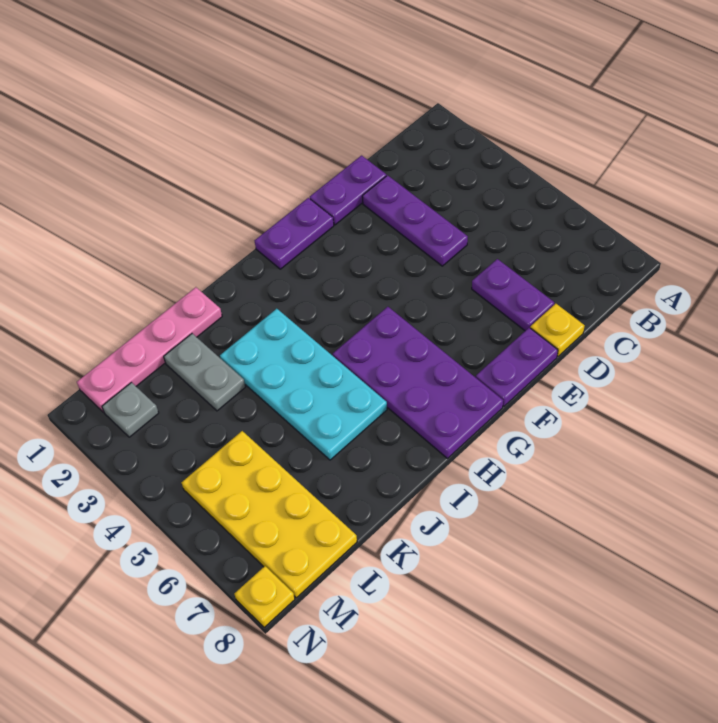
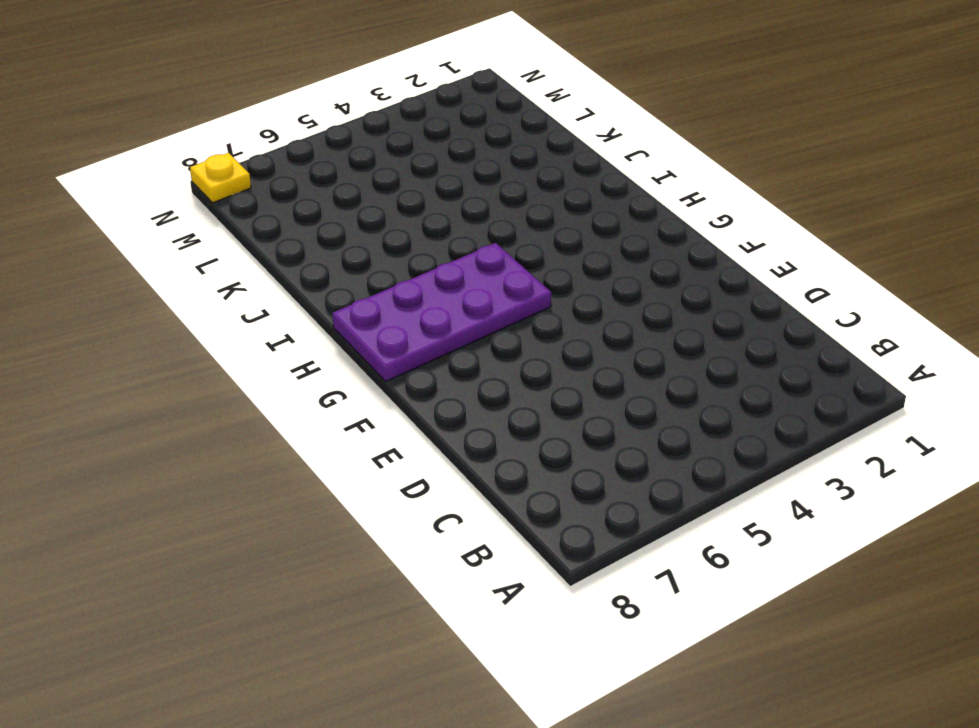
none -> purple plate D1:E1 level 1
none -> purple plate D2:D4 level 1
none -> purple plate D6:D7 level 1

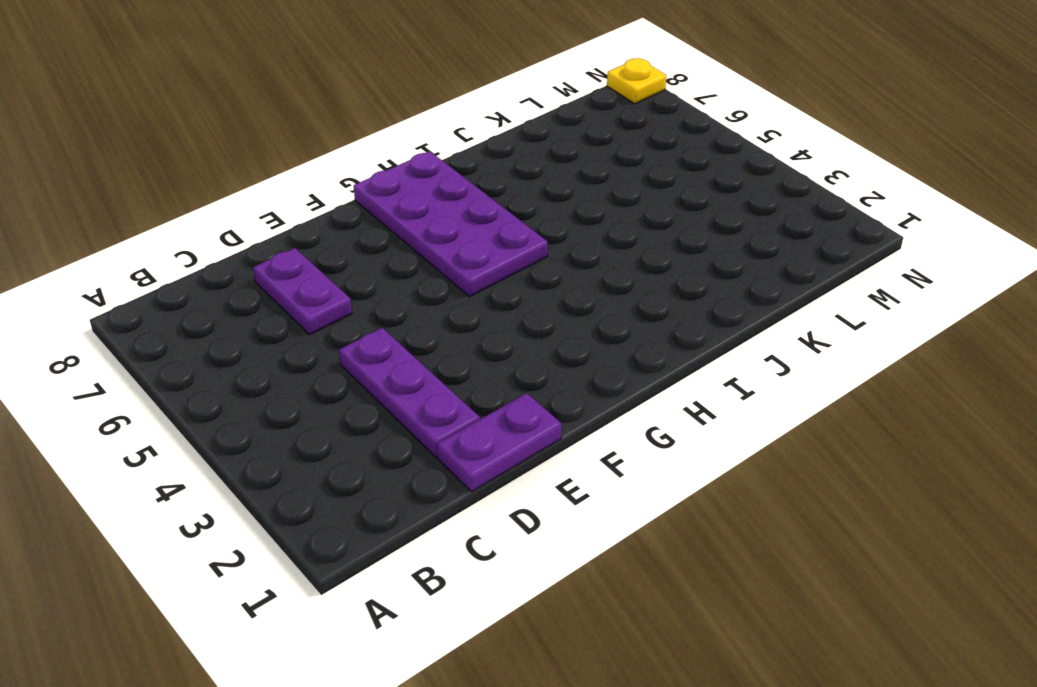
none -> yellow plate D8 level 1
none -> purple plate E8:F8 level 1
none -> purple plate F1:G1 level 1

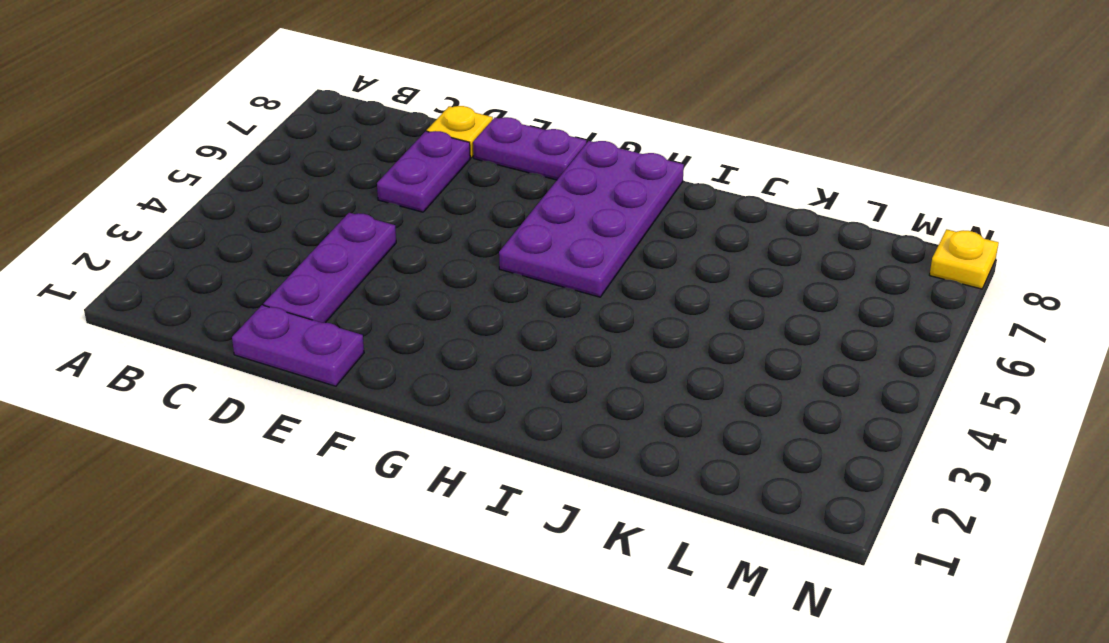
none -> purple plate F1:G1 level 1
none -> cyan plate I3:J6 level 1
none -> pink plate J1:M1 level 1

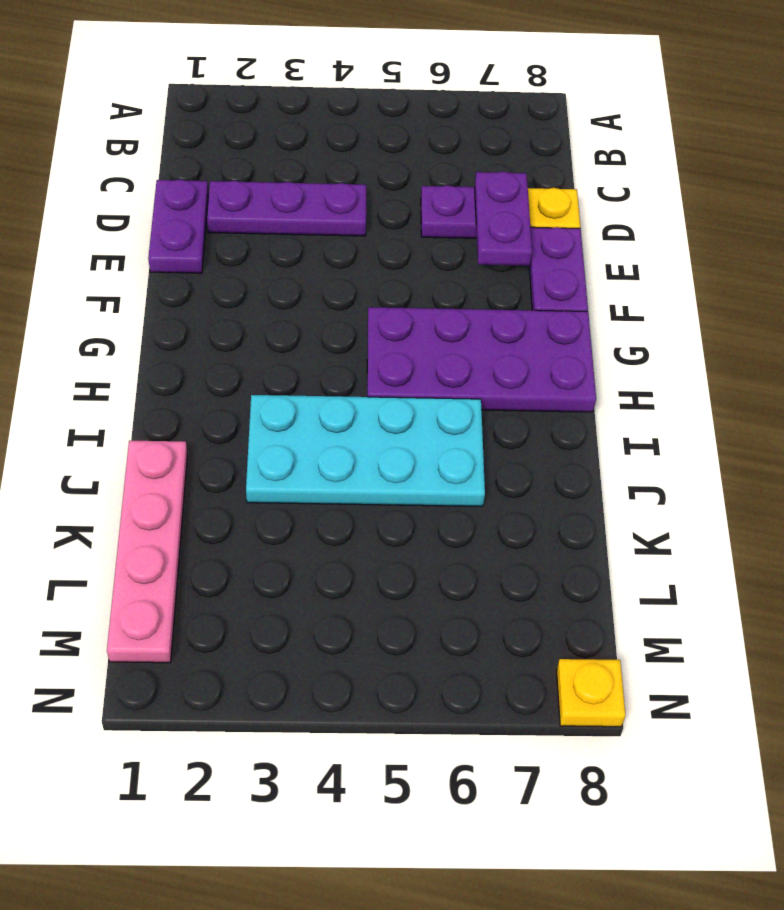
purple plate D7:E7 level 2 -> purple plate F1:G1 level 1
none -> grey plate K2:K3 level 1
none -> yellow plate L5:M8 level 1
none -> grey plate M2 level 1

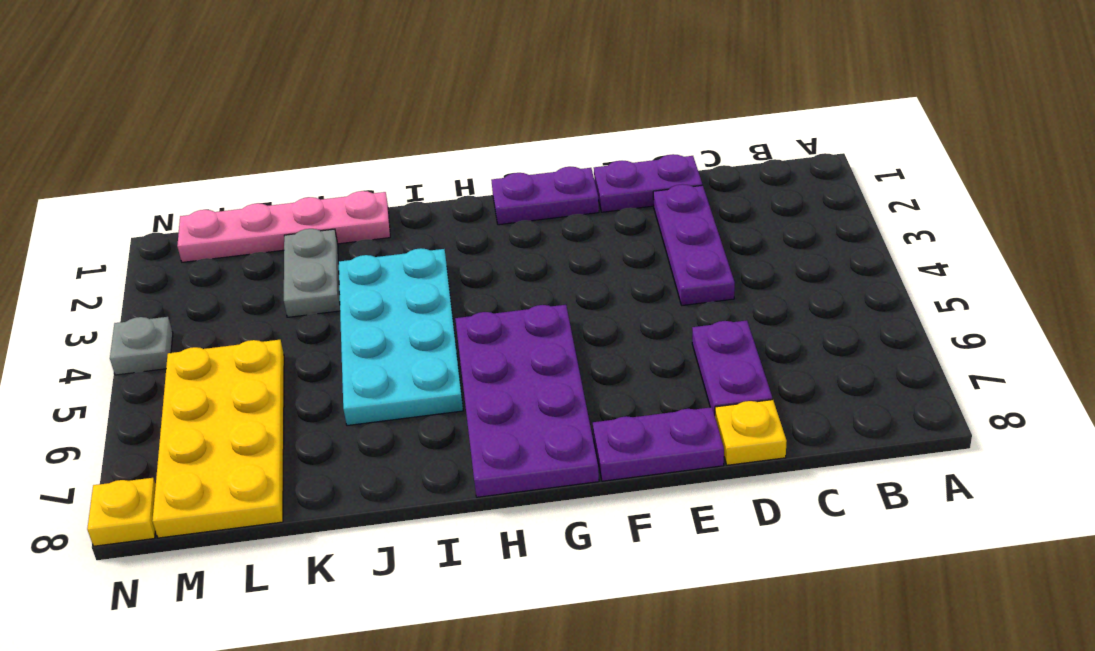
grey plate N4 level 1 -> grey plate M2 level 1

